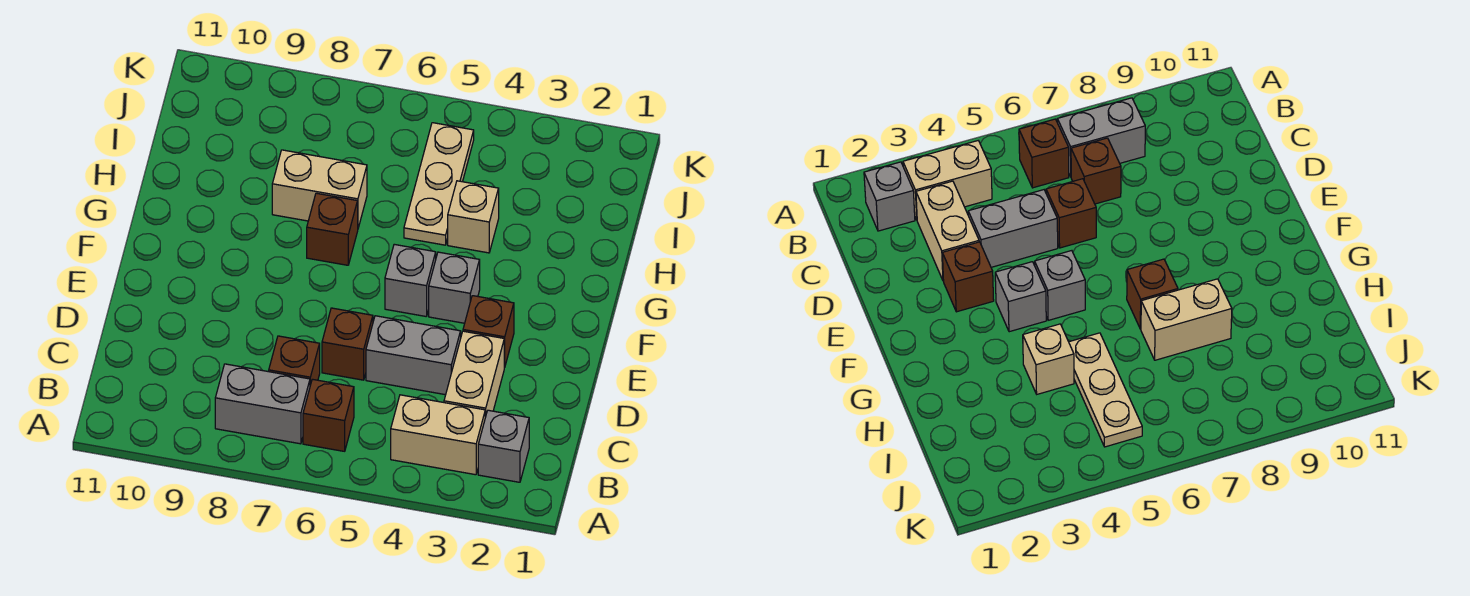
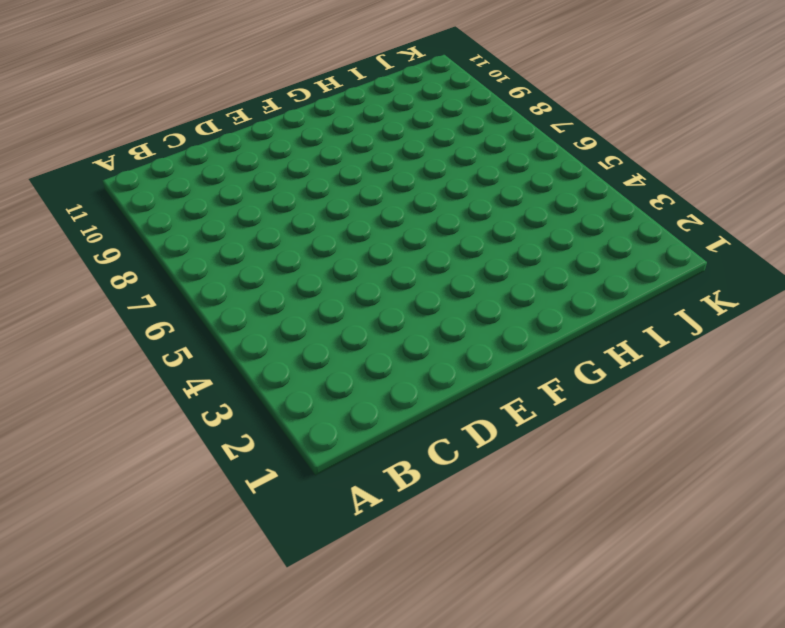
none -> grey brick B2 level 1
none -> tan brick B3:B4 level 1
none -> brown brick B6 level 1

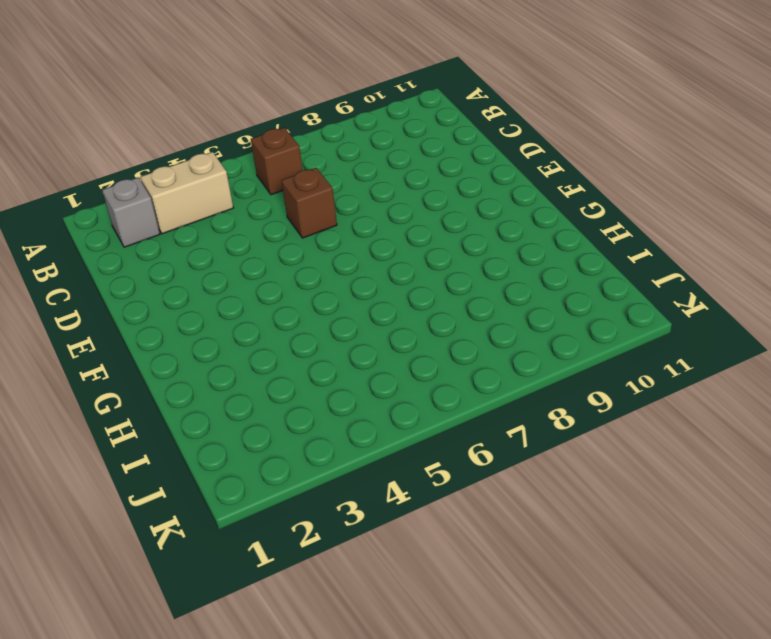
none -> grey brick B7:B8 level 1
none -> tan brick C3:D3 level 1
none -> brown brick C7 level 1

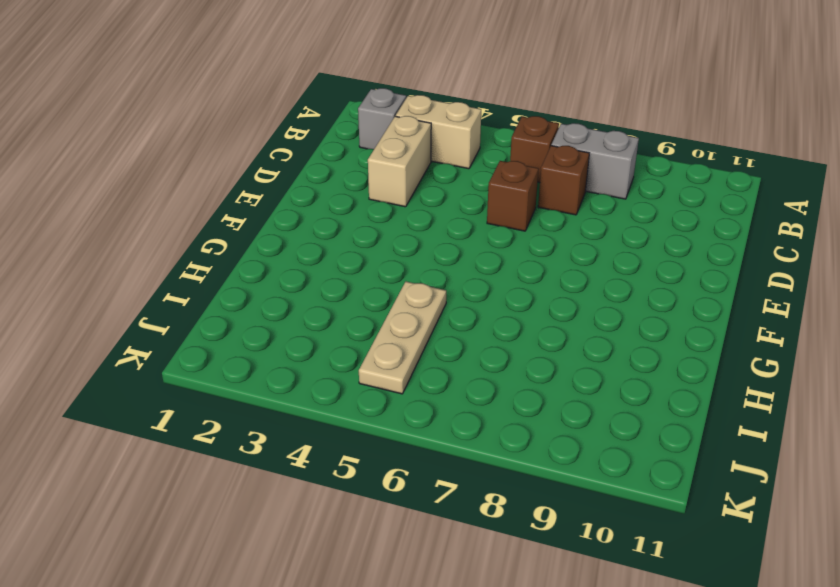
none -> grey brick D4:D5 level 1
none -> brown brick E3 level 1
none -> grey brick F4 level 1

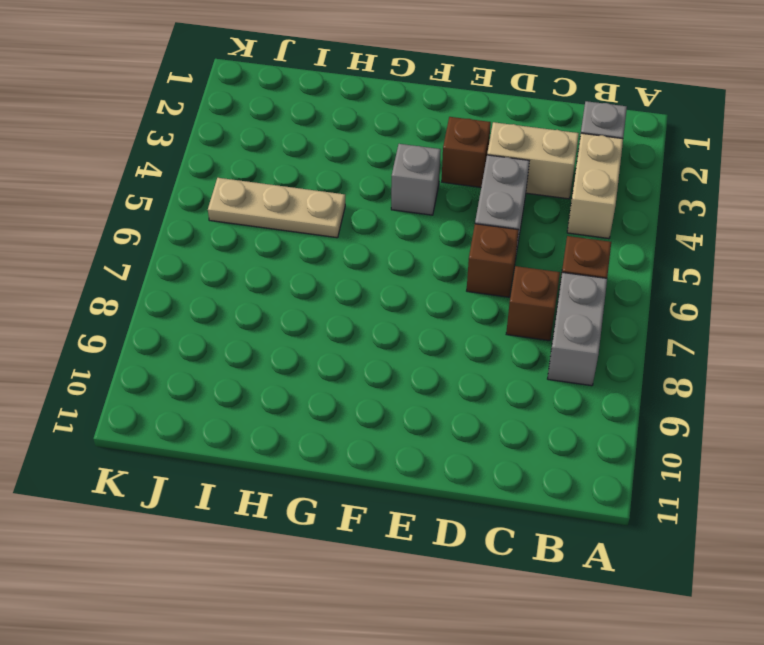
none -> grey brick F5 level 1
none -> brown brick G7 level 1
none -> tan brick H4 level 1

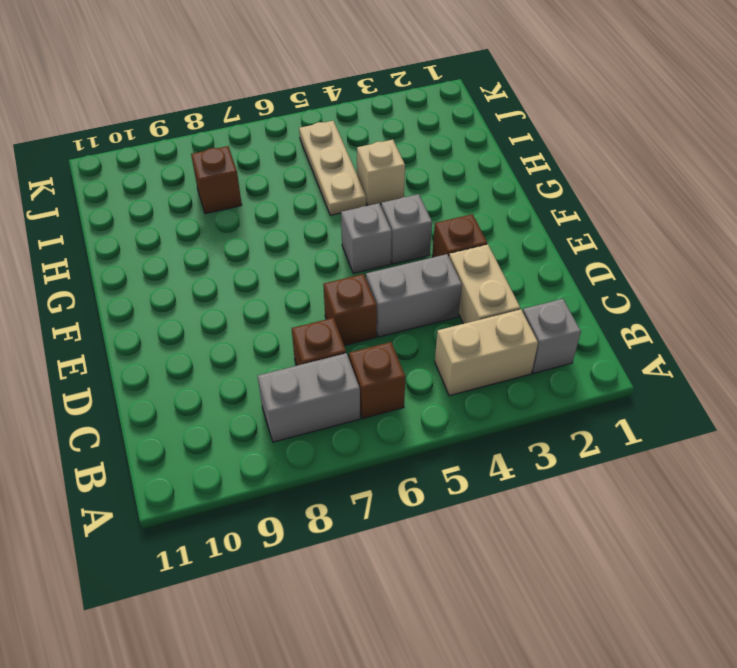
brown brick I8 level 1 -> brown brick G7 level 1
none -> tan brick H7:H8 level 1

